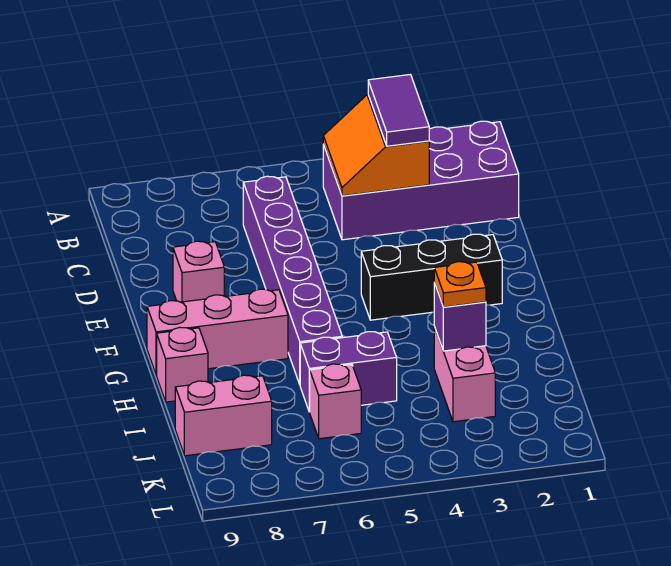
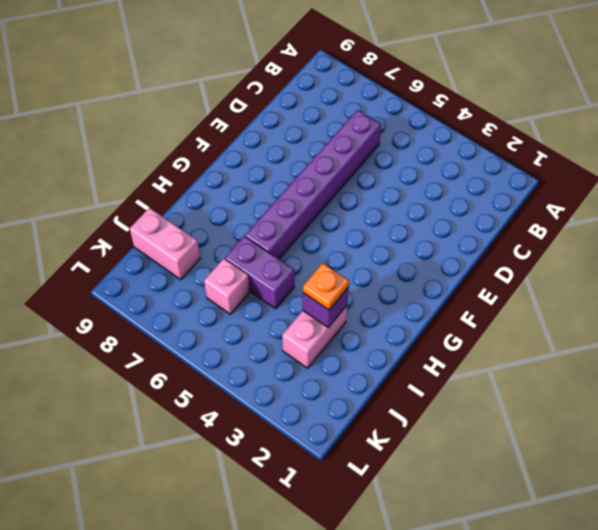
none -> purple brick B1:C4 level 1
none -> pink brick E8 level 1
none -> black brick F2:F4 level 1

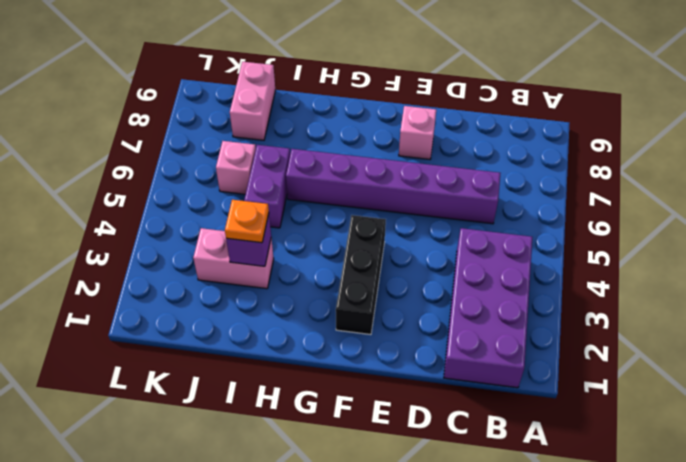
none -> pink brick G7:G9 level 1
none -> pink brick H9 level 1
none -> orange slope B3:C4 level 2 top 3

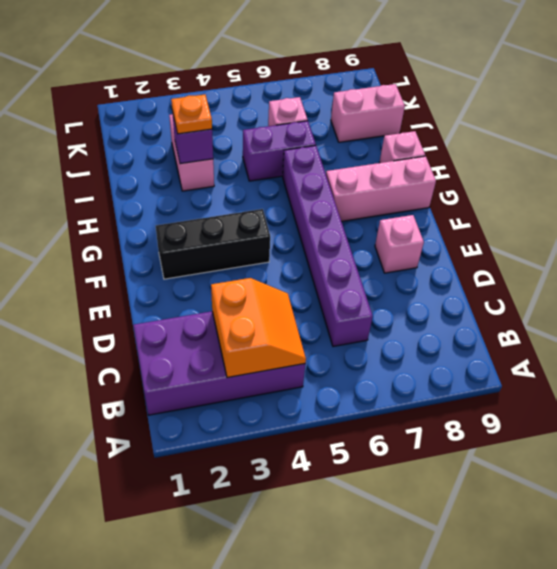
none -> purple tile B3:C3 level 3

